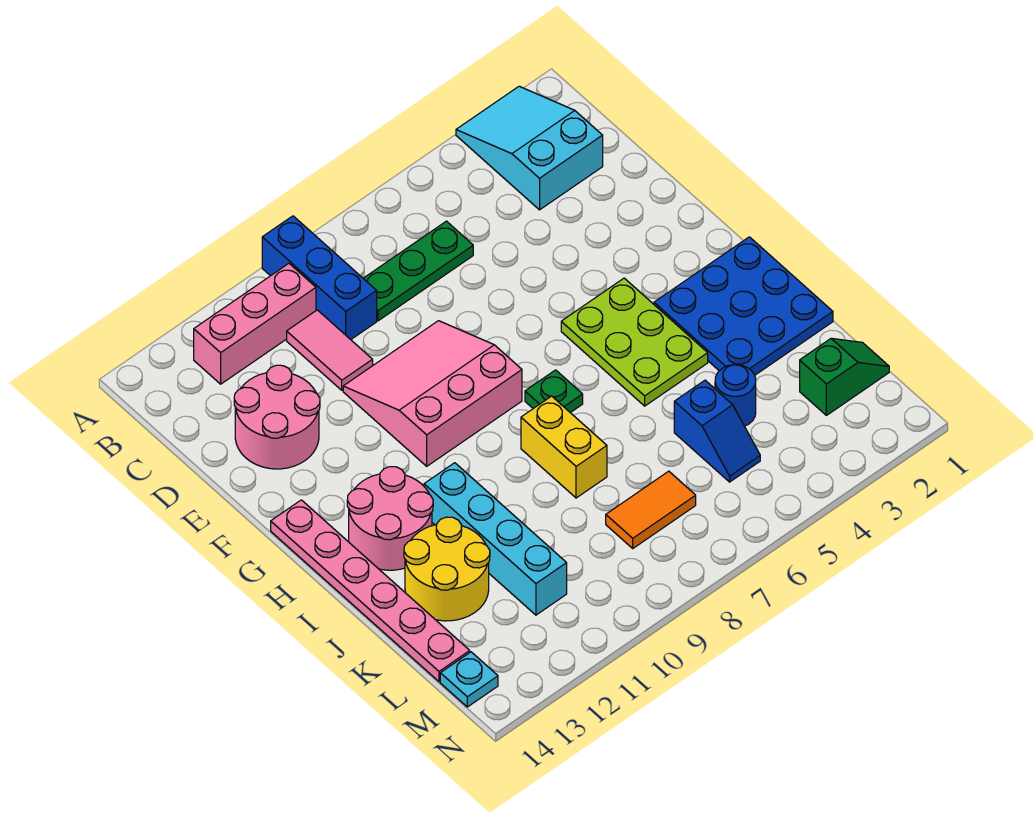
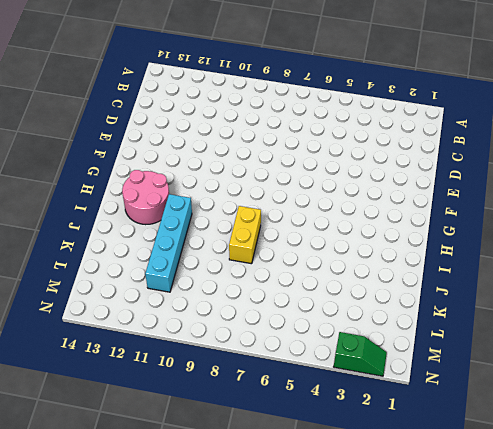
green slope N2:N3 level 1 top 3 -> green slope L1:L2 level 1 top 2
none -> cyan slope A2:C3 level 1 top C
none -> blue brick A9:C9 level 1
none -> pink brick B10:B12 level 1

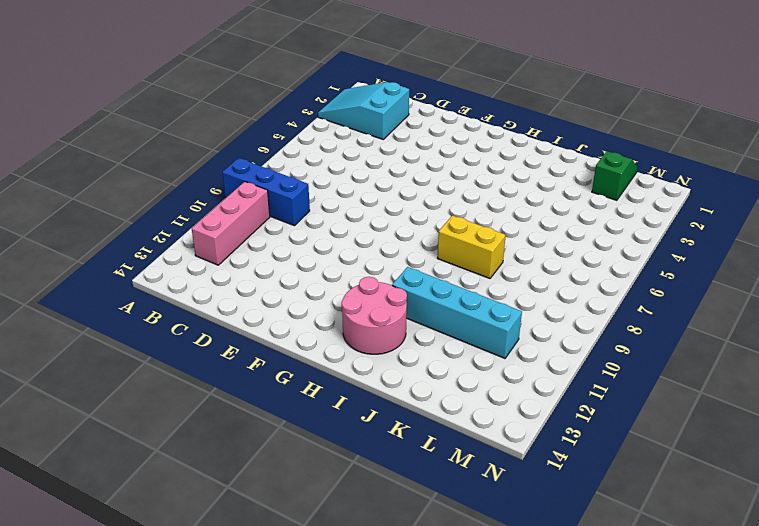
none -> green plate C6:C8 level 1
none -> pink tile C10:D10 level 1
none -> pink round brick D12:E13 level 1

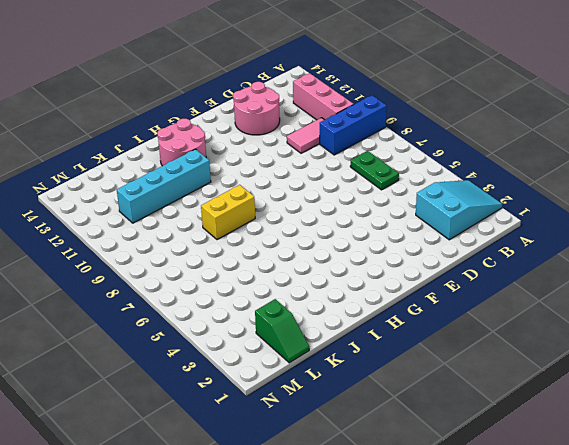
green plate C6:C7 level 1 -> green plate C6:C8 level 1
none -> pink slope E8:G10 level 1 top G
none -> lime plate G4:I5 level 1
none -> pink plate G14:L14 level 1

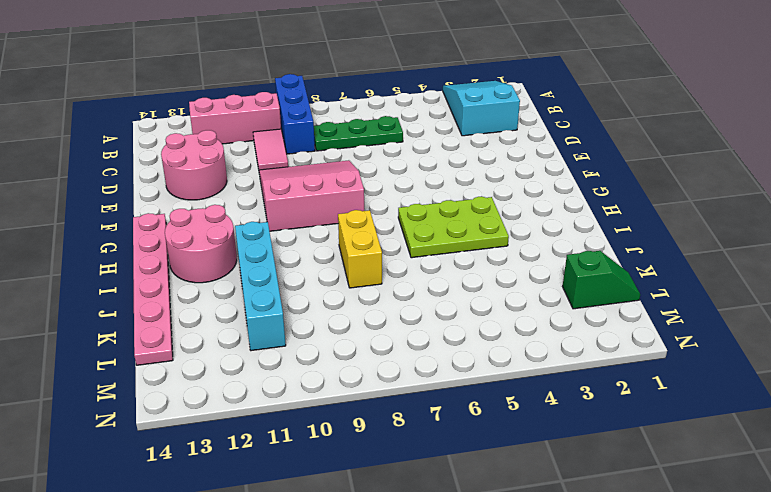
lime plate H4:I6 level 1 -> lime plate G4:I5 level 1
none -> blue plate H1:J3 level 1
none -> green plate H7 level 1
none -> yellow round brick J12:K13 level 1

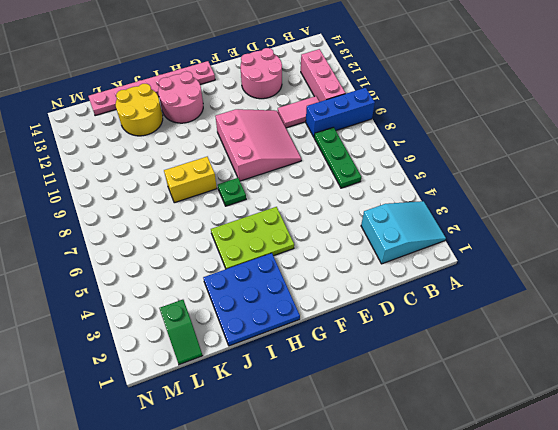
none -> cyan brick I11:L11 level 1
none -> blue round brick K4 level 1
none -> blue slope K5:L5 level 1 top K

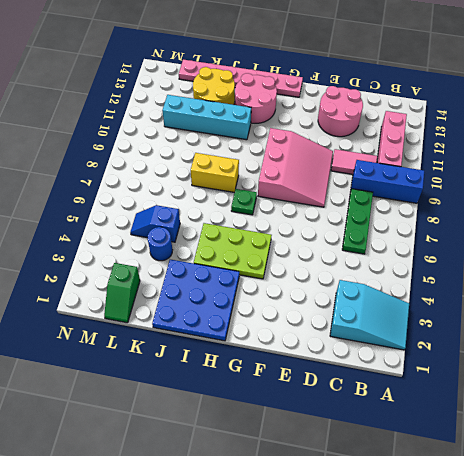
none -> orange tile L7:L8 level 1
none -> cyan plate M14 level 1

